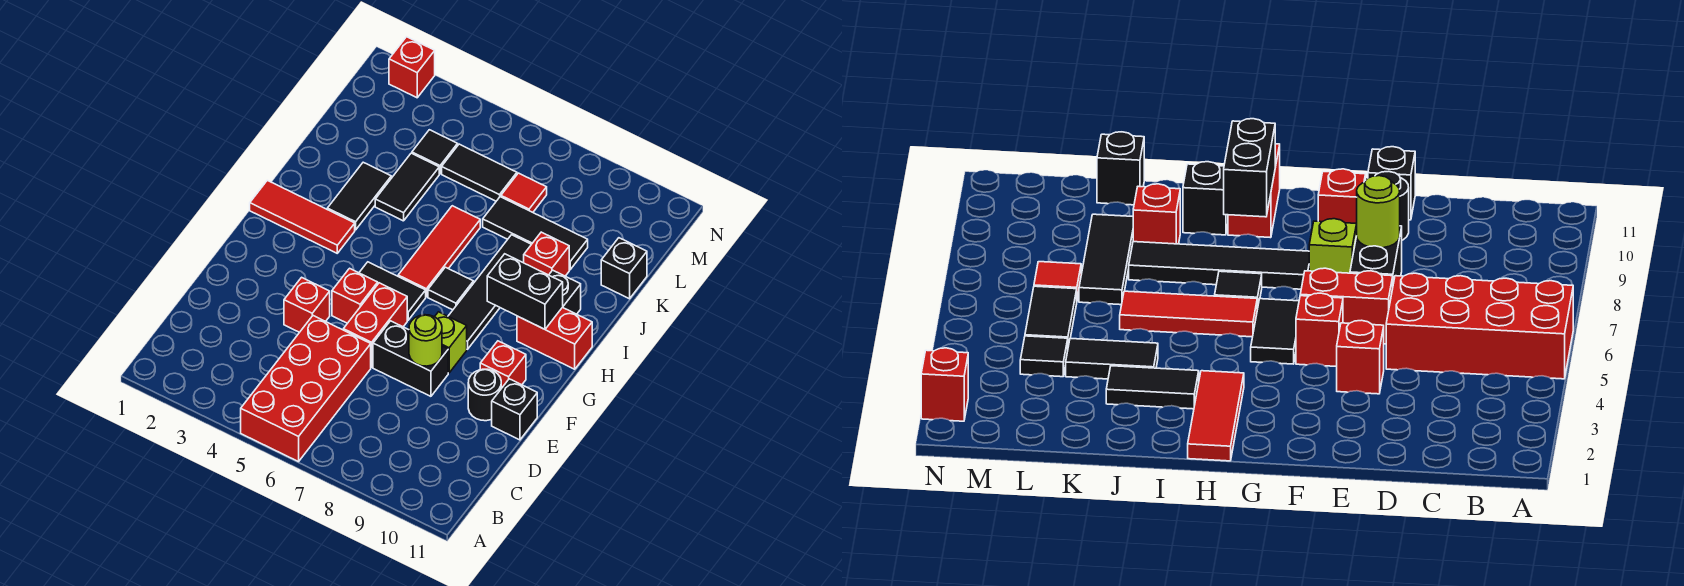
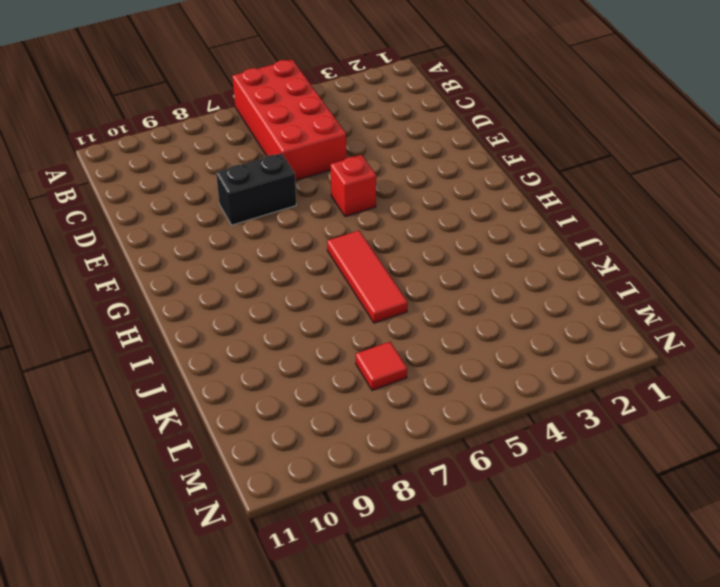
none -> red brick E4 level 1
none -> red brick E6:F6 level 1
none -> black round brick E10 level 1

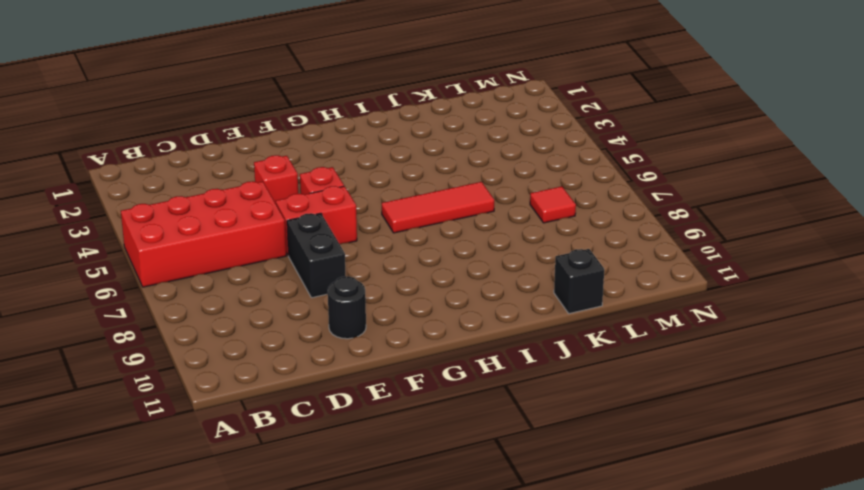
none -> black brick E11 level 1
none -> lime brick F8 level 1
none -> red brick F10 level 1

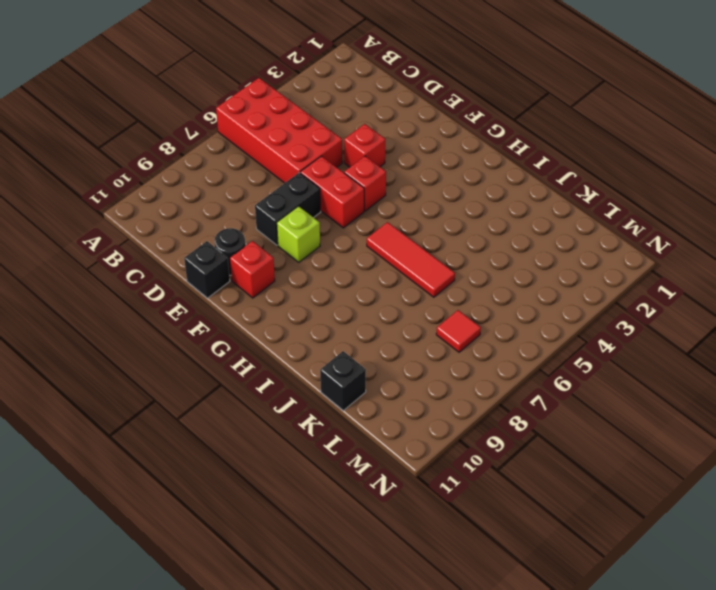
none -> black tile G5:G6 level 1
none -> black tile G8:J8 level 1
none -> red tile H1:H3 level 1

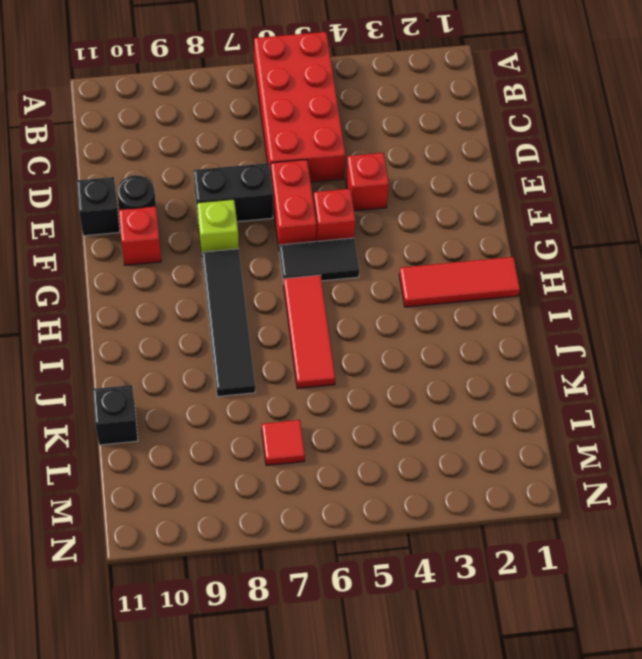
none -> black tile H7 level 1
none -> red brick H10:H11 level 1
none -> black tile I3:J3 level 1

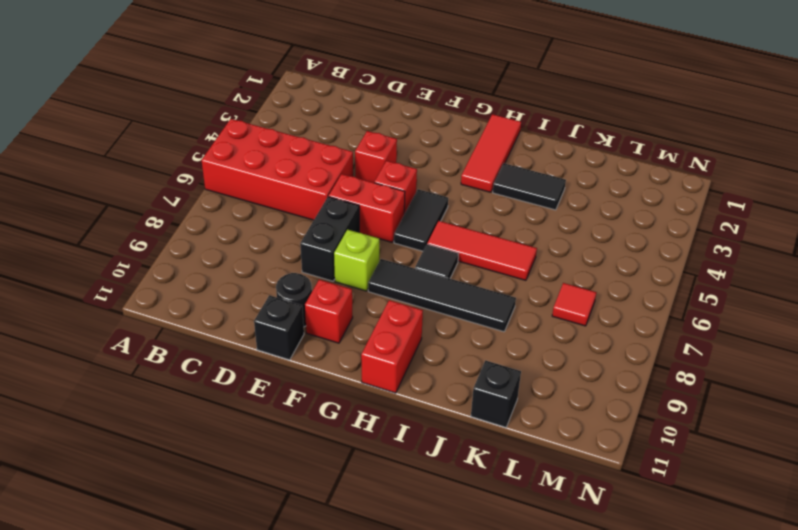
none -> black brick I10 level 1
none -> black tile J4:K4 level 1
none -> red brick J9 level 1

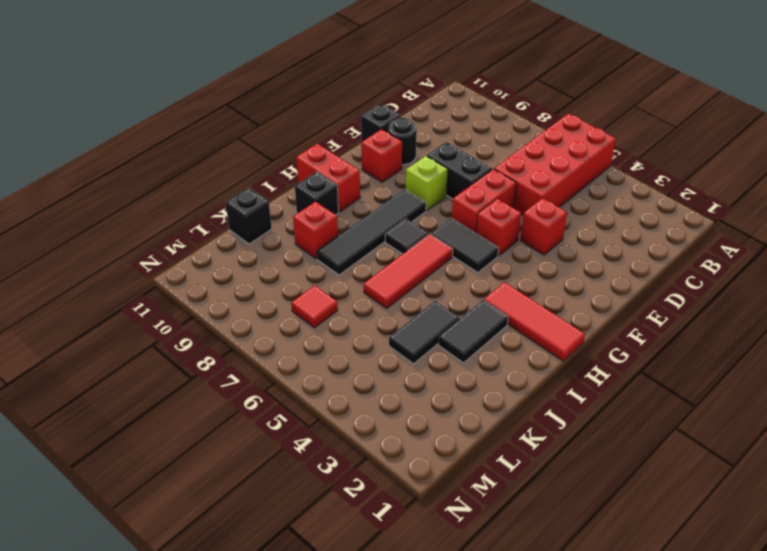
none -> black tile K7:K9 level 1
none -> black tile L4 level 1
none -> black tile L5:L6 level 1

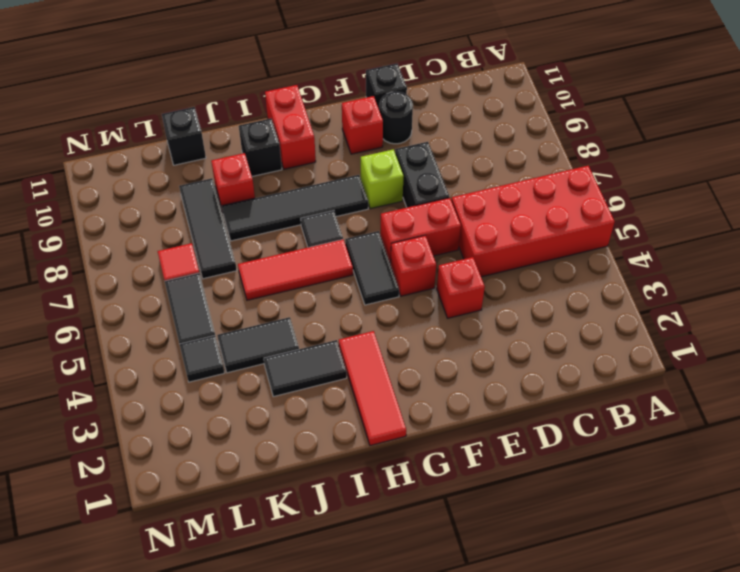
none -> red brick N2 level 1
none -> lime round brick E8 level 2
none -> black brick H9:H10 level 2

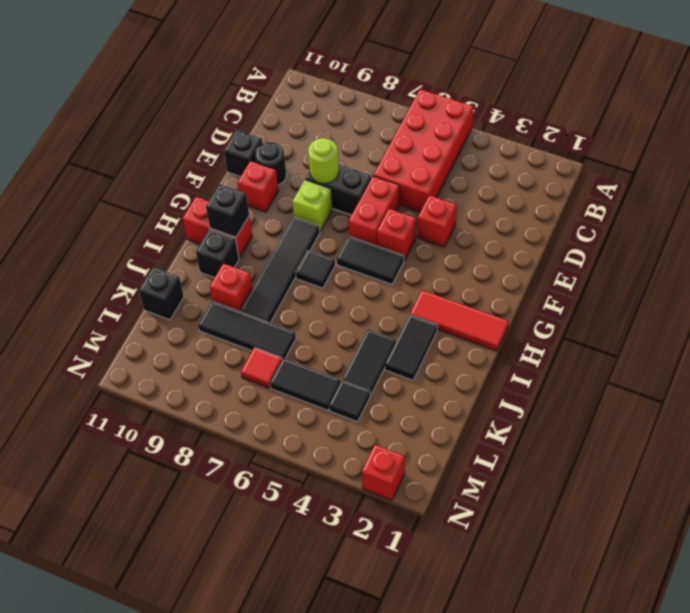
black brick H10 level 2 -> black brick H9:H10 level 2
none -> red tile H6:J6 level 1

